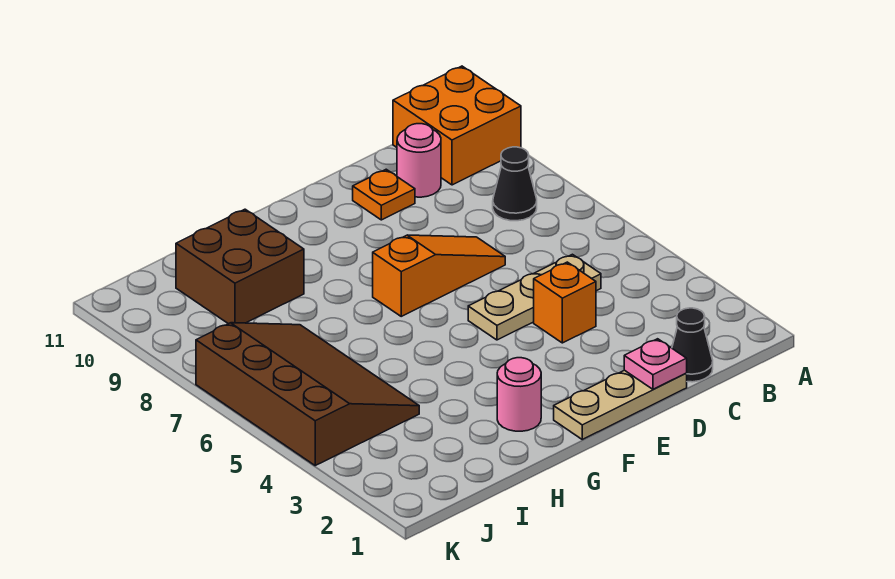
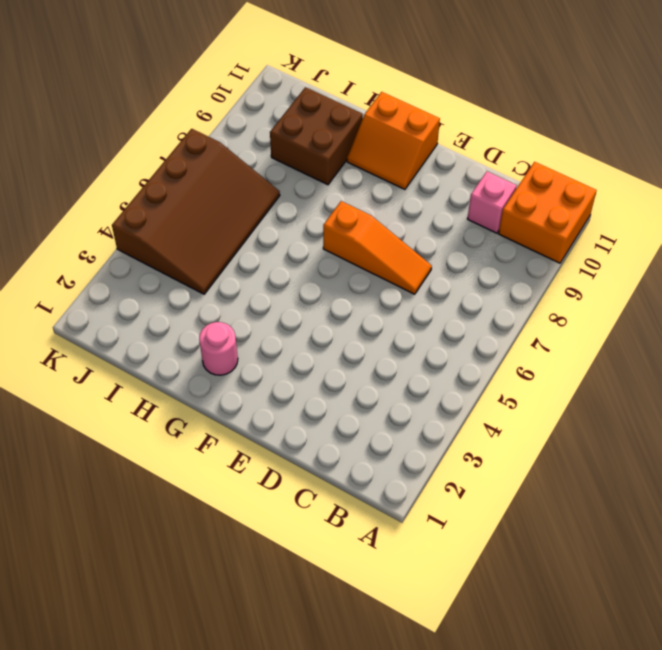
pink brick C10 level 1 -> pink round brick C10 level 1
orange slope F10:G11 level 1 top 11 -> none
none -> black cone B8 level 1
none -> black cone C1 level 1
none -> tan plate C5:E5 level 1

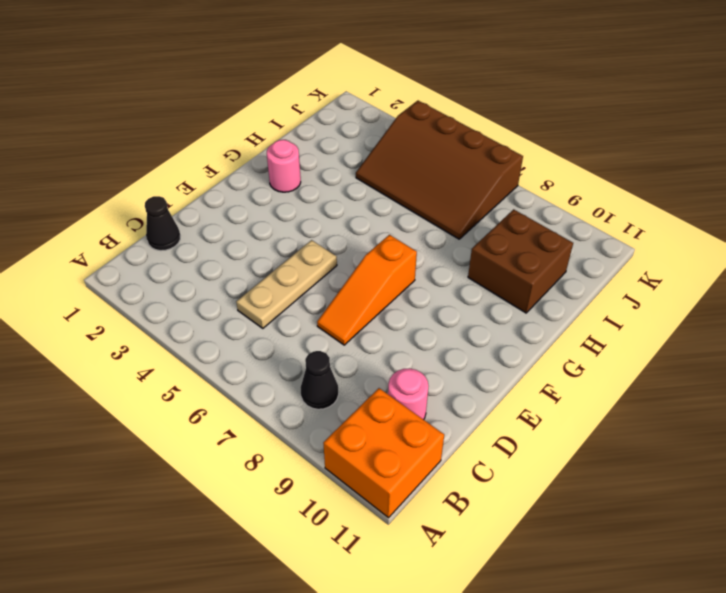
none -> tan plate D1:F1 level 1
none -> orange brick D4 level 1
none -> orange plate D10 level 1

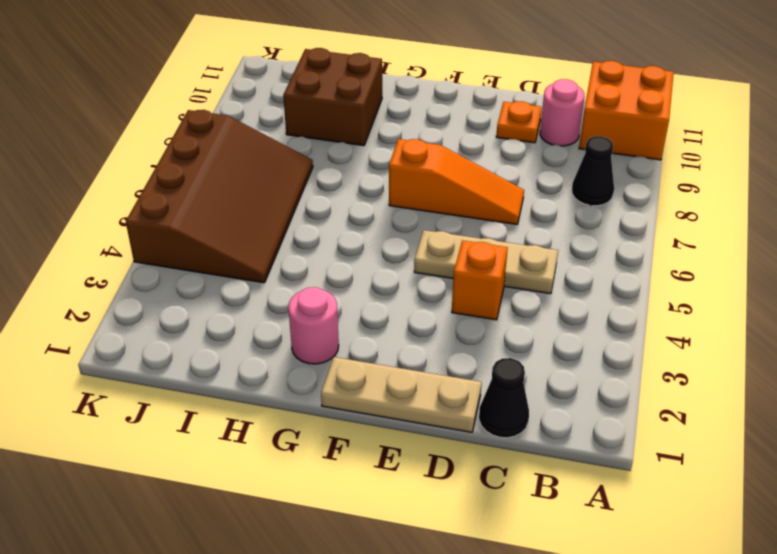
none -> pink plate D1 level 2

